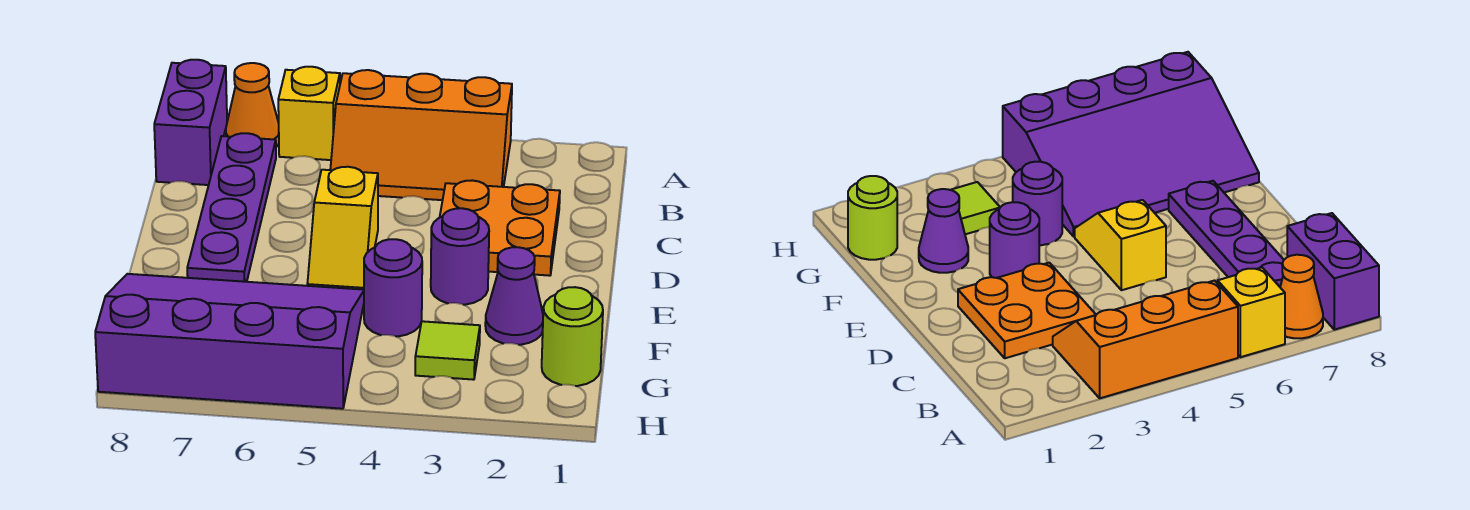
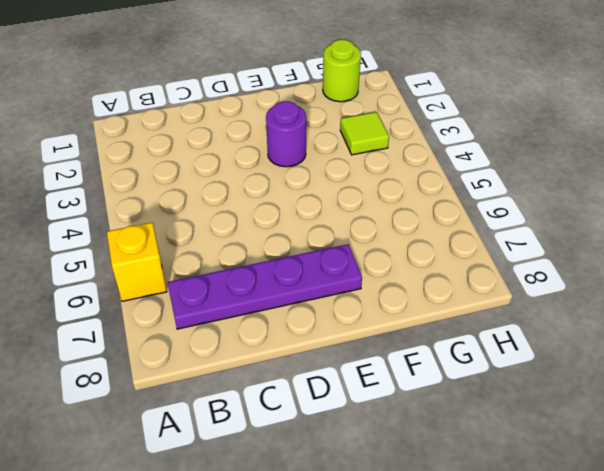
none -> orange slope A3:B5 level 1 top A
none -> orange cone A7 level 1
none -> purple brick A8:B8 level 1

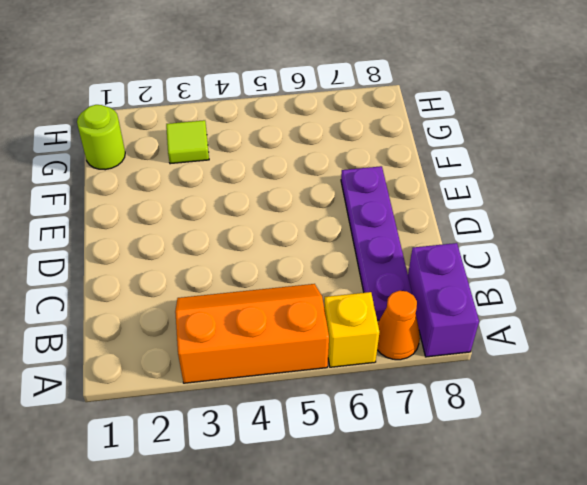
none -> orange plate C2:D3 level 1
none -> yellow slope D5:E5 level 1 top D
none -> purple round brick E3 level 1

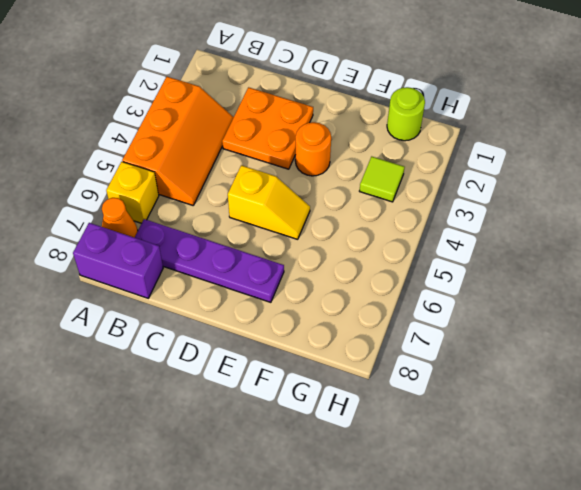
orange round brick E3 level 1 -> purple round brick E3 level 1
none -> purple cone F2 level 1
none -> purple round brick F4 level 1
none -> purple slope F5:H8 level 1 top H

